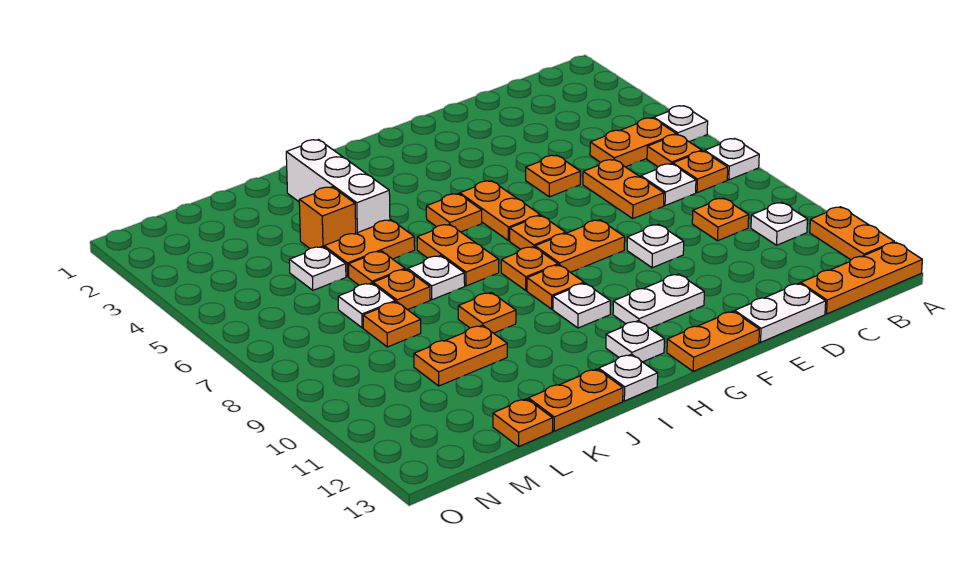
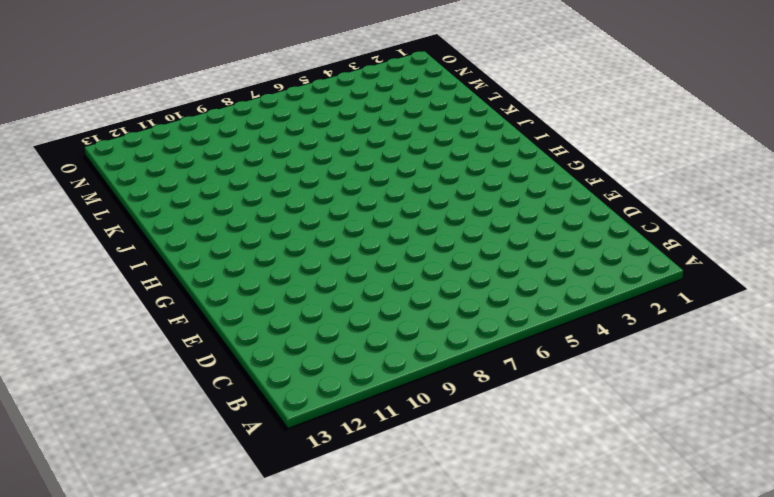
none -> white plate A5 level 1
none -> white plate A7 level 1
none -> orange plate A11:A12 level 1
none -> orange plate A13:C13 level 1

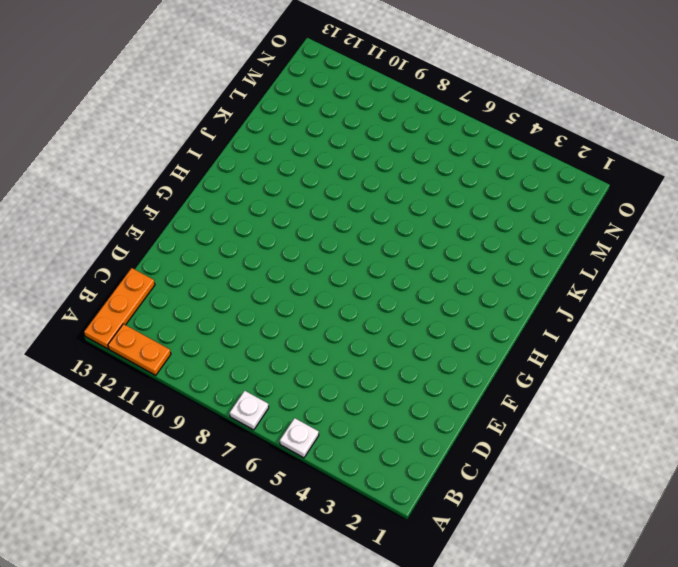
none -> orange plate B5:C5 level 1
none -> orange plate B6 level 1
none -> orange plate B7 level 1
none -> white plate B10 level 1

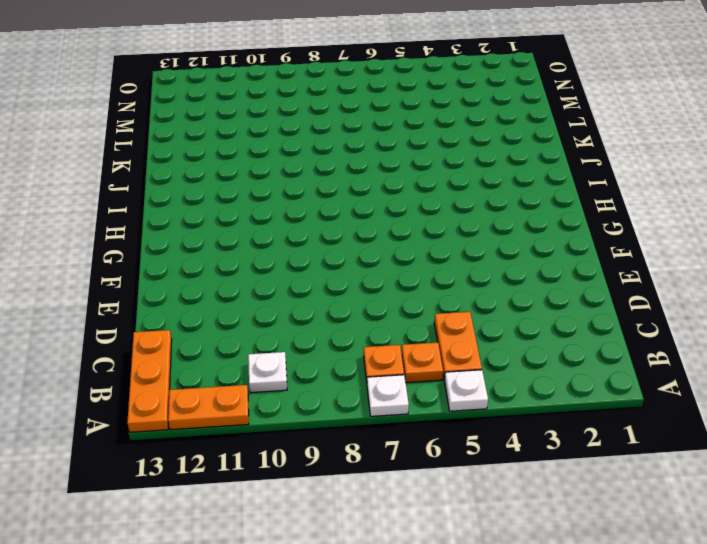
none -> white plate C7 level 1
none -> orange plate C9 level 1
none -> orange plate D6:D7 level 1
none -> white plate D13:E13 level 1

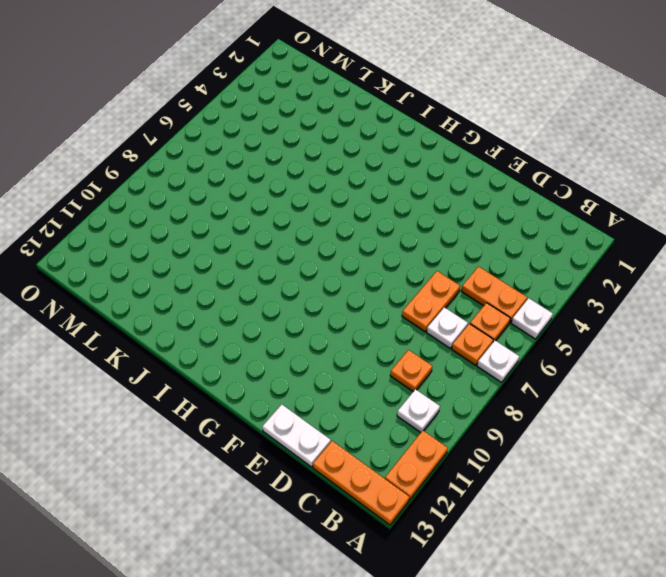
none -> orange plate E5 level 1
none -> white plate E9 level 1
none -> orange plate F8:G8 level 1
none -> white plate F11:G11 level 1

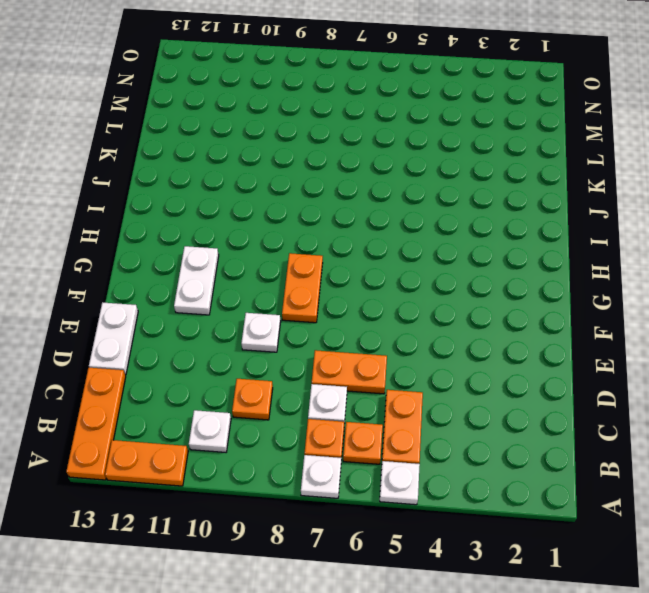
none -> orange plate E5 level 1
none -> orange plate F13:G13 level 1
none -> orange plate G5:G6 level 1
none -> orange plate G7 level 1

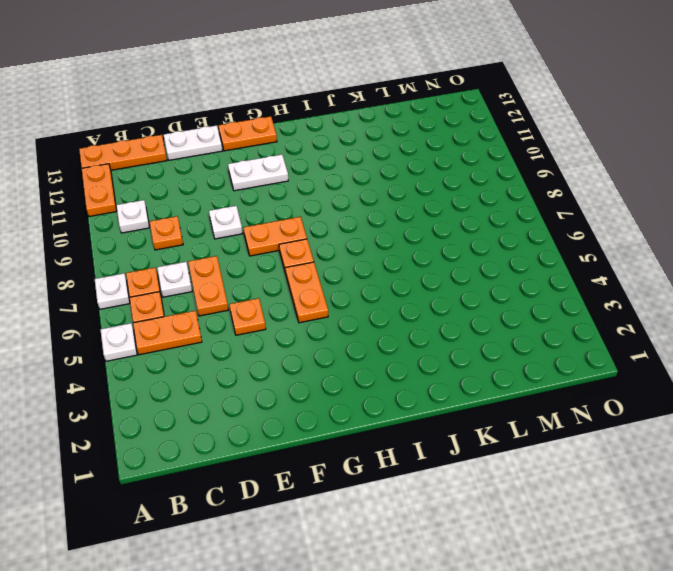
none -> orange plate H5 level 1
none -> orange plate H8 level 1
none -> orange plate H9 level 1
none -> white plate H10 level 1

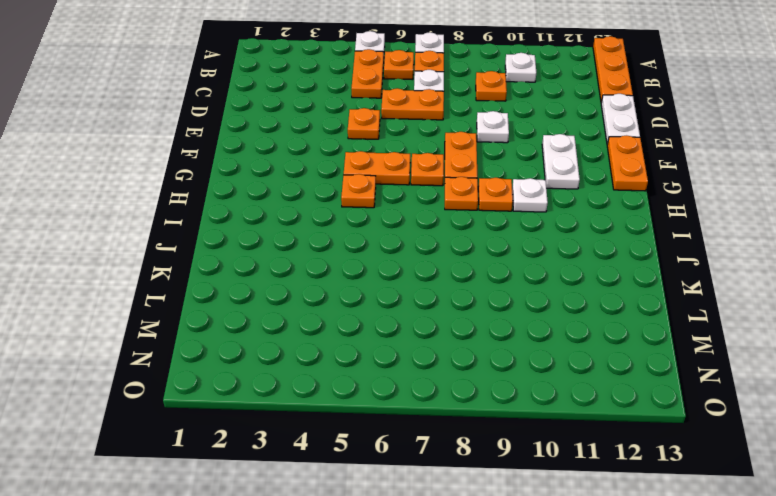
none -> orange plate A11:A12 level 1
none -> white plate H12 level 1
none -> orange plate I6:I7 level 1
none -> white plate I13 level 1

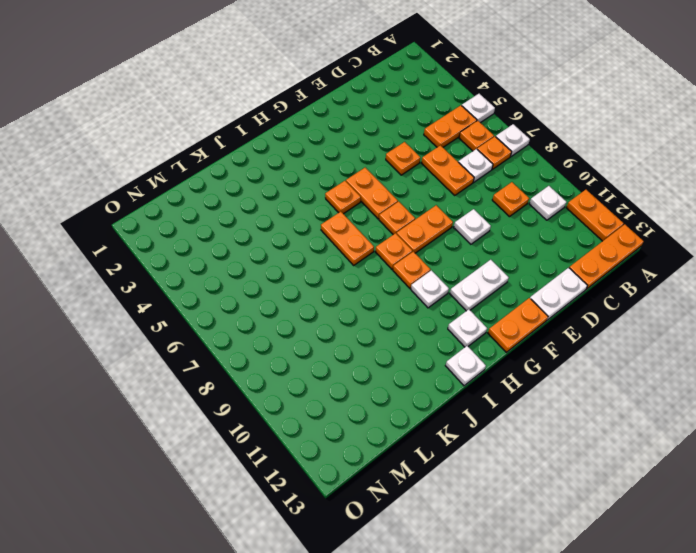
none -> white brick J2:J4 level 1
none -> orange plate J5:K5 level 1
none -> white plate J7 level 1
none -> orange plate J9 level 1

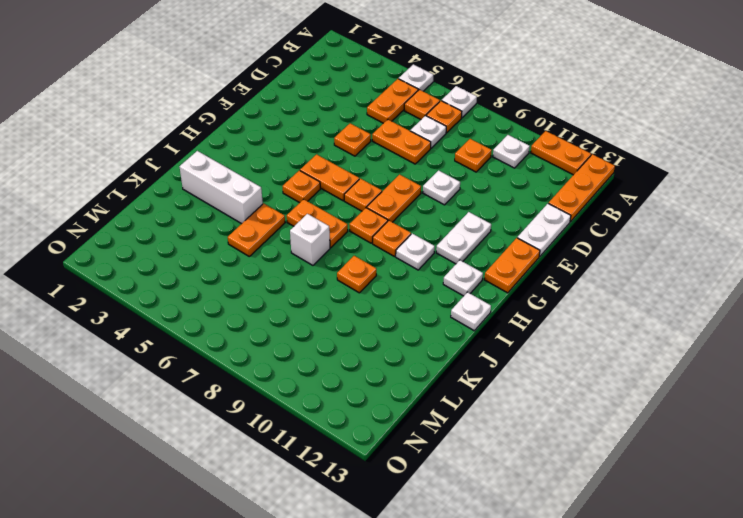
white brick J7 level 1 -> white plate J7 level 1
none -> orange plate J13:K13 level 1
none -> orange brick K4 level 1
none -> orange plate K6 level 1
none -> orange plate K7 level 1

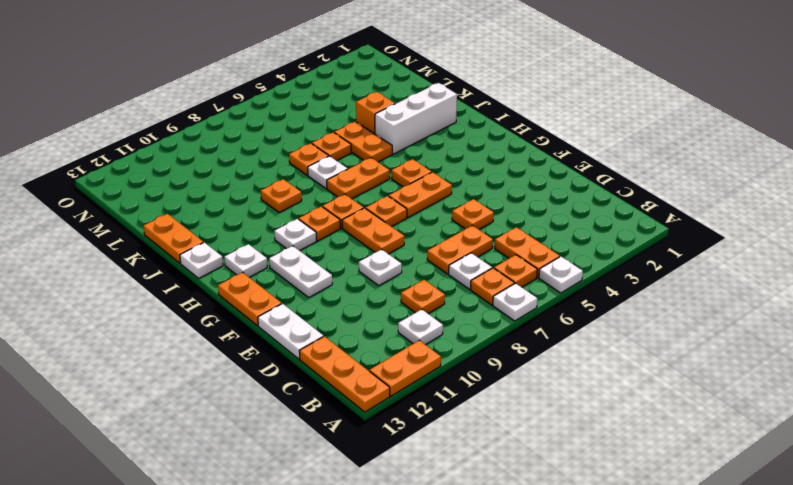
none -> orange plate K10:L10 level 1
none -> white plate L5 level 1
none -> white plate L7 level 1
none -> orange plate L8 level 1

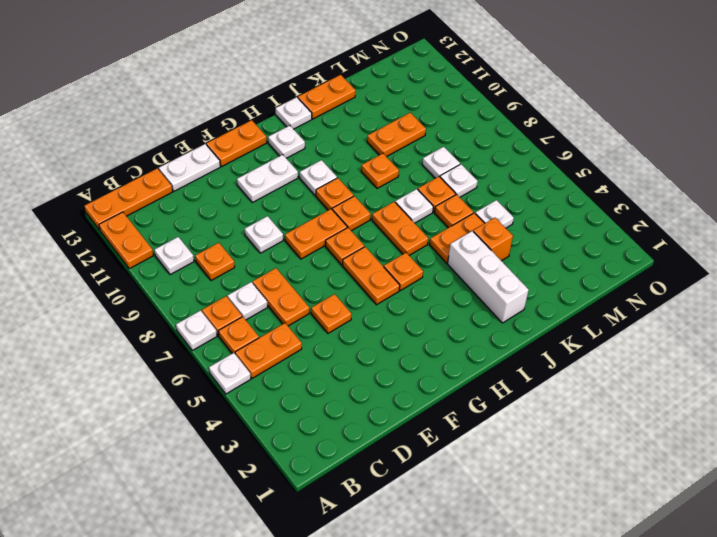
white plate L8 level 1 -> orange plate L8 level 1
none -> orange plate L13 level 1

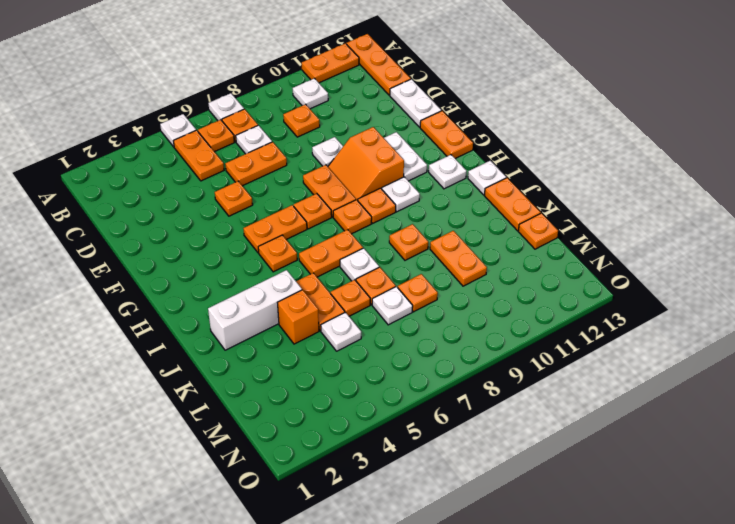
orange slope F9:G10 level 1 top 10 -> none

